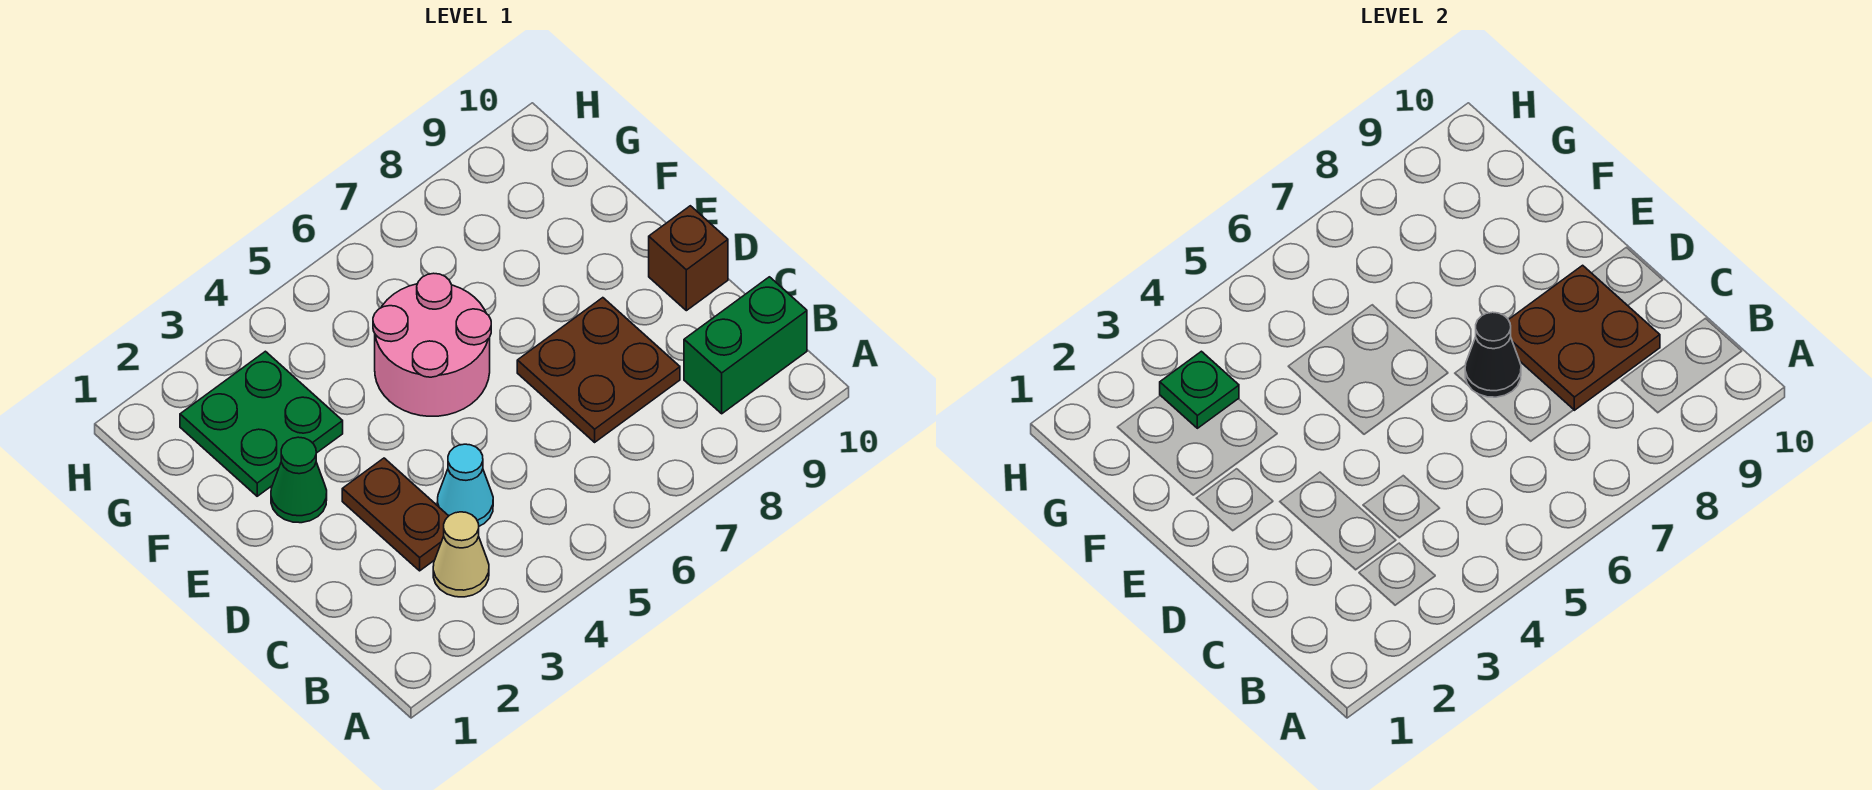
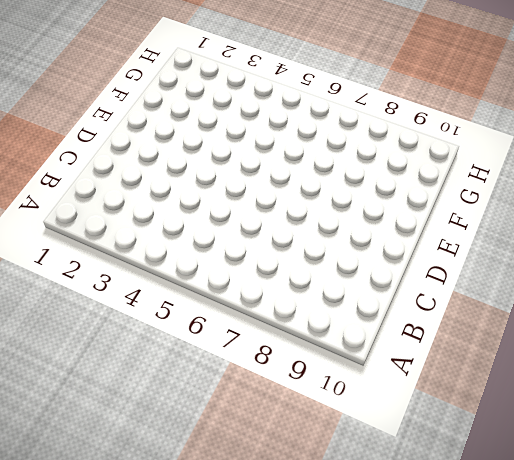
none -> tan cone B3 level 1
none -> green brick B9:B10 level 1
none -> brown plate C3:D3 level 1

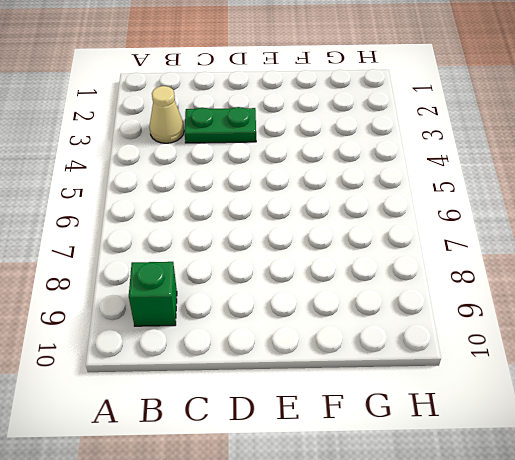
green brick B9 level 1 -> green brick B9:B10 level 1
green plate C3:D3 level 1 -> brown plate C3:D3 level 1
none -> cyan cone C4 level 1
none -> brown plate C7:D8 level 1
none -> brown brick D10 level 1

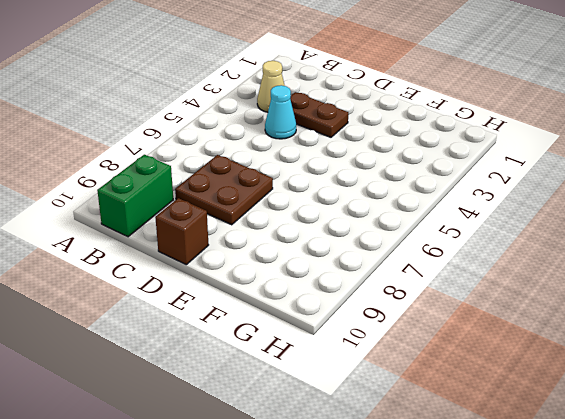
none -> green cone E2 level 1
none -> pink round brick E5:F6 level 1
none -> green plate F2:G3 level 1

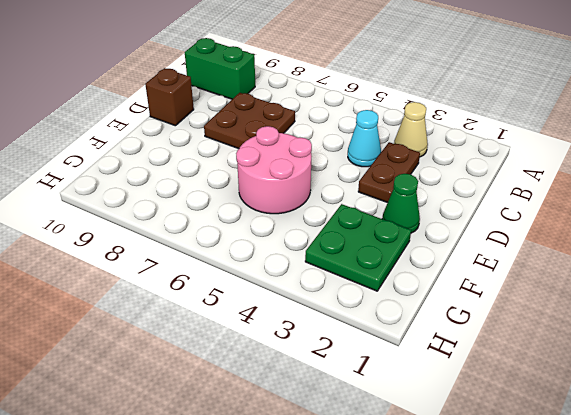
none -> brown plate C8:D9 level 2
none -> black cone D7 level 2
none -> green plate G3 level 2

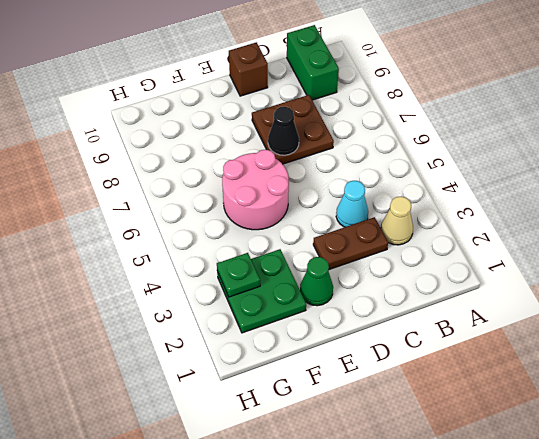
none -> brown plate C8:D9 level 2

